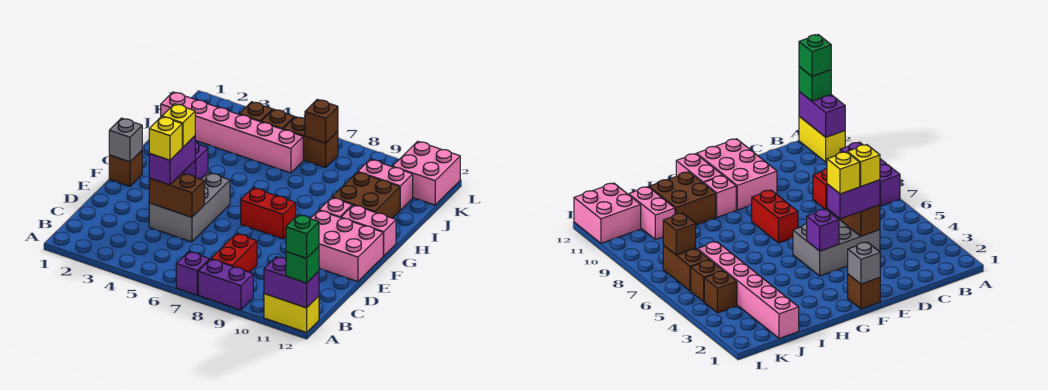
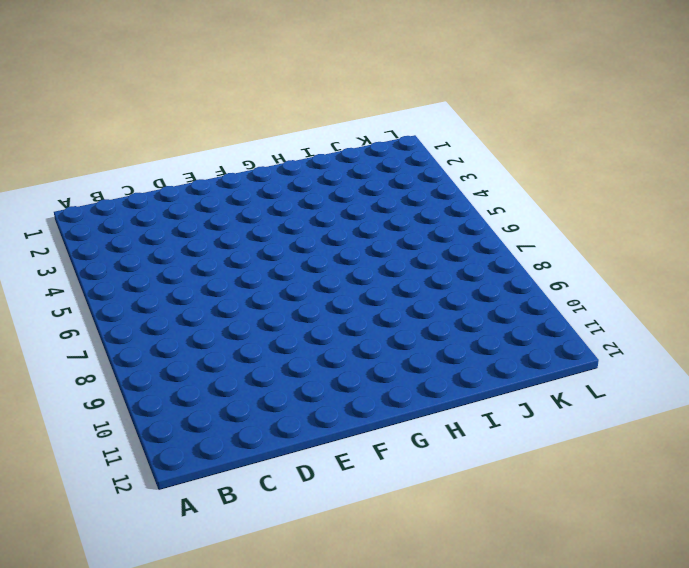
none -> purple brick A7 level 1
none -> purple brick A8:A9 level 1
none -> yellow brick A11:A12 level 1

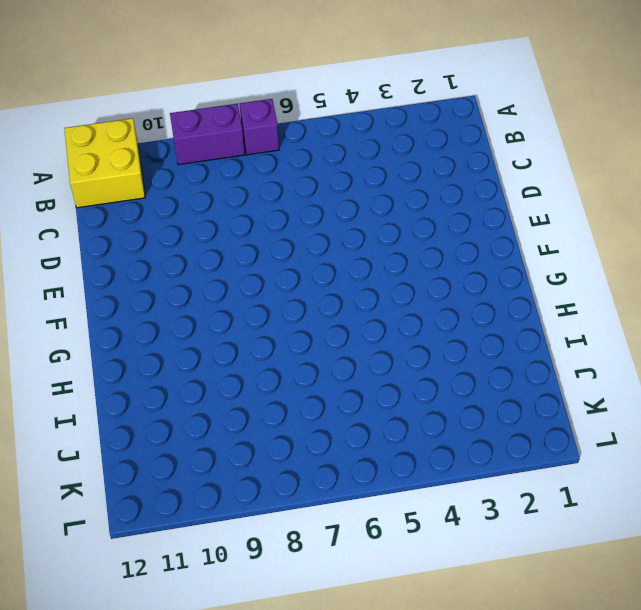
yellow brick A11:B12 level 1 -> yellow brick A11:A12 level 1
none -> red brick B8:C8 level 1
none -> grey brick D4:F5 level 1
none -> pink brick E10:F12 level 1

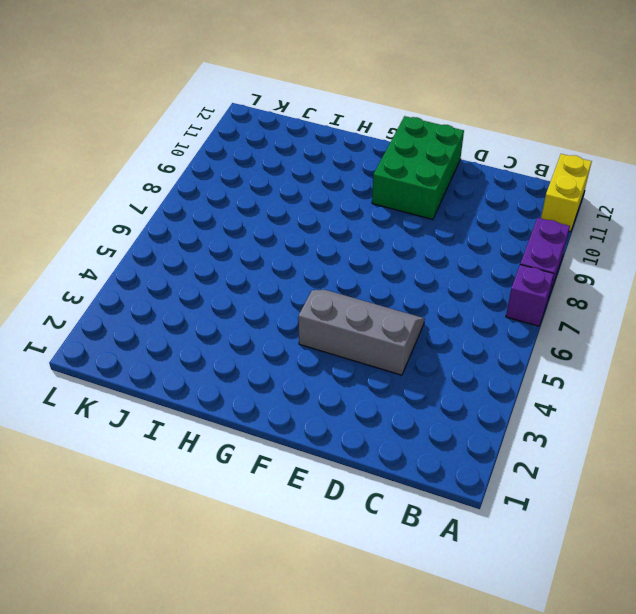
grey slope D4:F5 level 1 top 4 -> grey brick D4:F5 level 1
green brick E10:F12 level 1 -> pink brick E10:F12 level 1
none -> red brick B8:C8 level 1
none -> brown brick F1 level 1
none -> red brick F7:F8 level 1

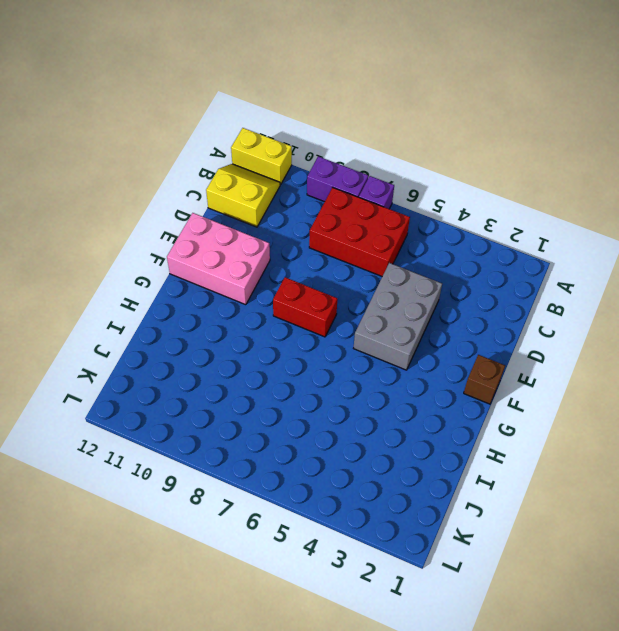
red brick B6:C8 level 1 -> red brick B8:C8 level 1
yellow slope B11:C12 level 1 top C -> none
none -> pink brick G10 level 1
none -> pink brick G11:G12 level 1
none -> brown brick H10:I11 level 1

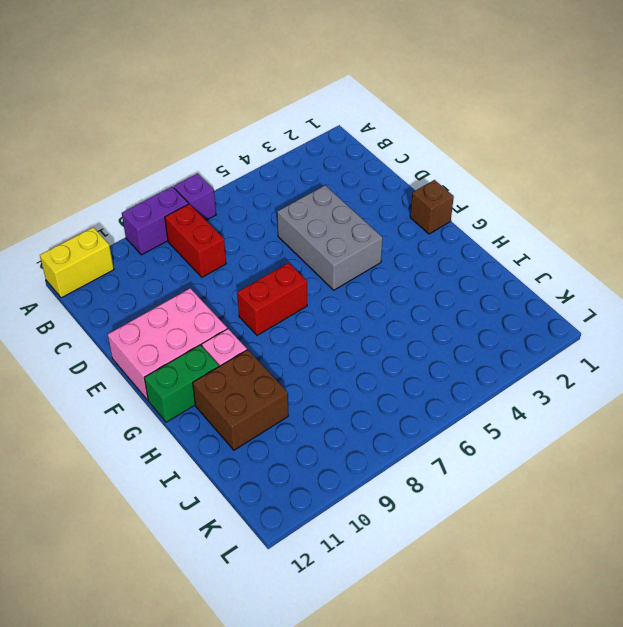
green brick G11:G12 level 1 -> pink brick G11:G12 level 1
none -> pink brick J1:J6 level 1
none -> pink brick J10:J11 level 1
none -> brown brick K4 level 1

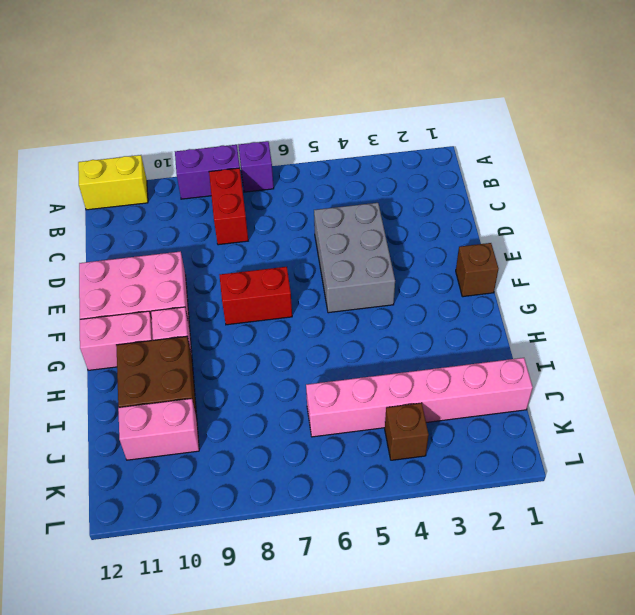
none -> brown brick K5 level 1
none -> brown brick K6:K7 level 1
none -> pink brick K11:L12 level 1

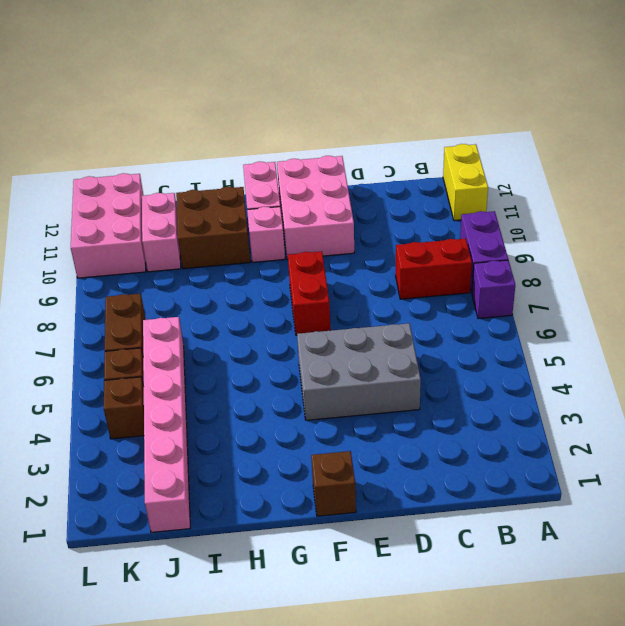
pink brick K10:L12 level 1 -> pink brick K11:L12 level 1
none -> purple brick A11:A12 level 2
none -> brown brick D4:D5 level 2
none -> grey brick F1 level 2

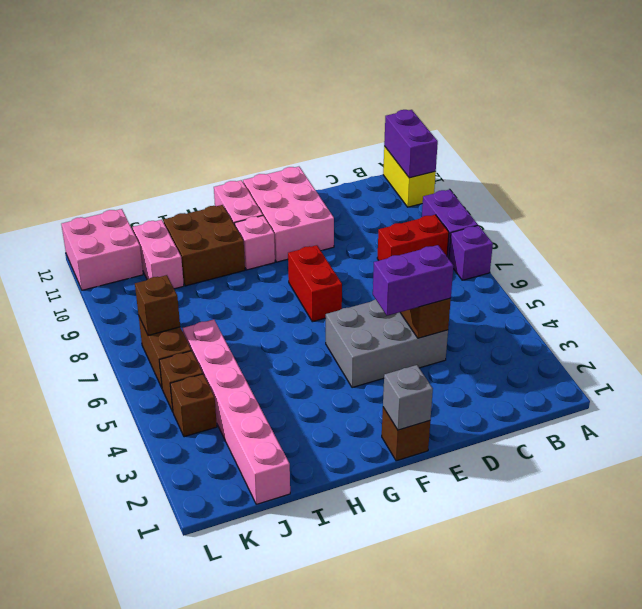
none -> purple brick F4 level 2
none -> green brick A12 level 3
none -> green brick A12 level 4

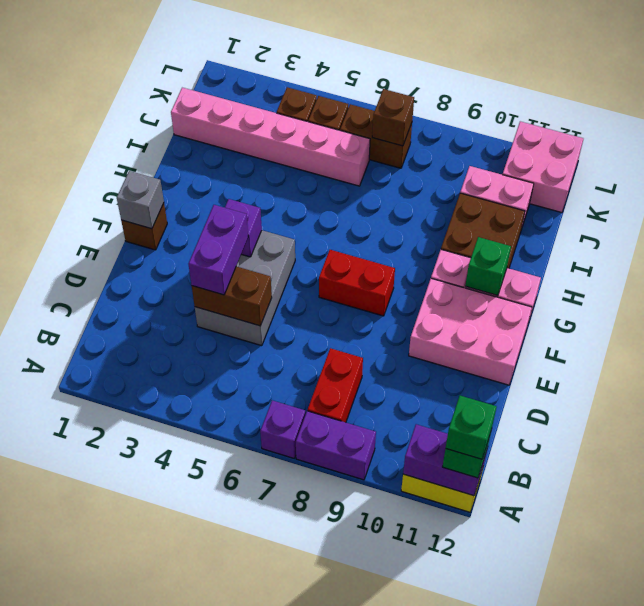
green brick G11 level 2 -> none
none -> yellow brick D4 level 4
none -> yellow brick E4 level 4

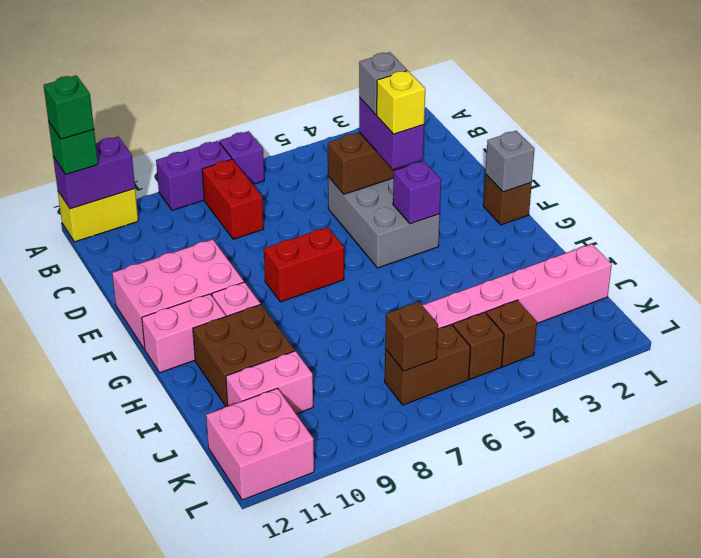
grey brick D4 level 4 -> yellow brick D4 level 4

